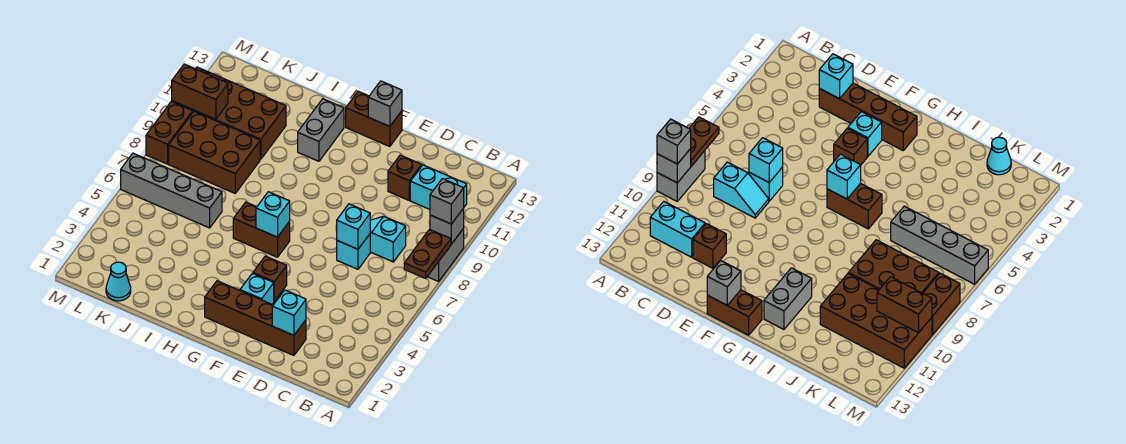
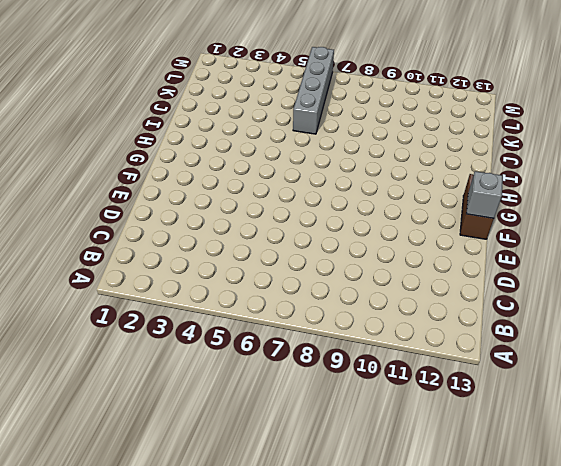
none -> grey brick A8:A9 level 1
none -> cyan brick B11:C11 level 1
none -> cyan slope C8:D8 level 1 top C

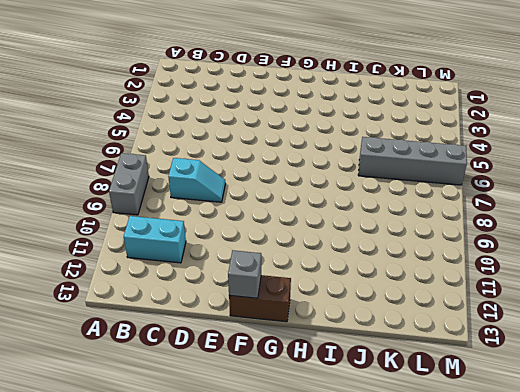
none -> brown brick D2:G2 level 1
none -> cyan brick D7 level 1
none -> brown brick D11 level 1

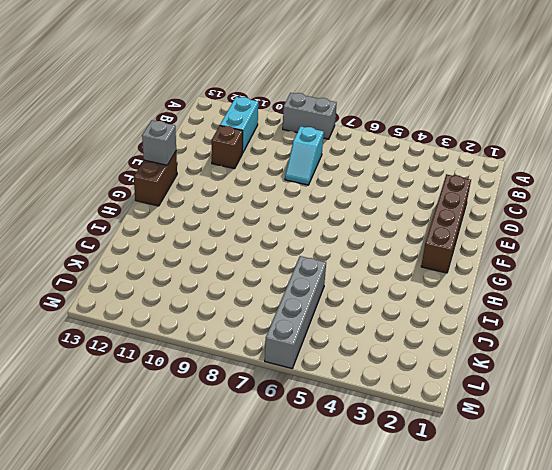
none -> cyan brick D7 level 1
none -> cyan brick F3 level 1
none -> brown brick F4 level 1

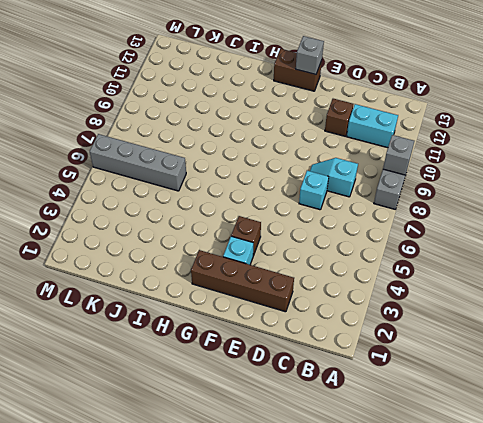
none -> brown brick G6:H6 level 1
none -> grey brick H11:H12 level 1
none -> brown brick J8:L9 level 1

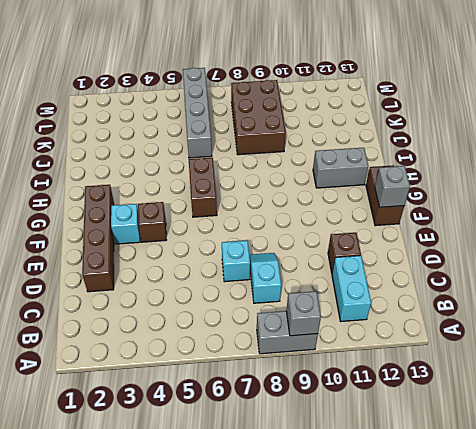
none -> brown brick J10:M11 level 1
none -> cyan cone K1 level 1
none -> brown brick M8:M9 level 1

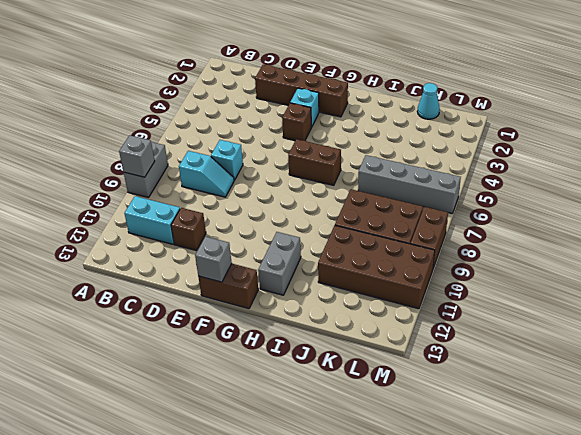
none -> brown plate A7:A8 level 2
none -> cyan brick D2 level 2
none -> cyan brick D7 level 2

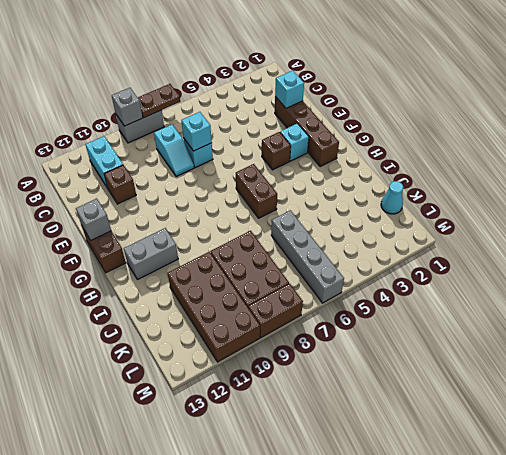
none -> cyan brick G6 level 2
none -> brown brick L10:M10 level 2
none -> grey brick A9 level 3

